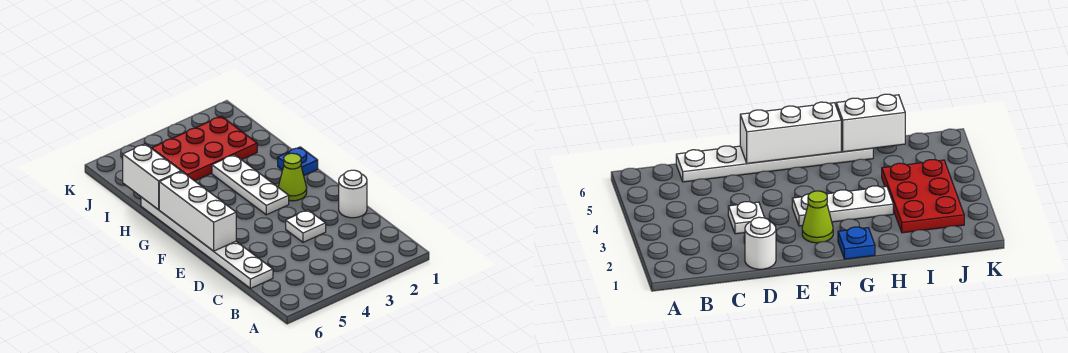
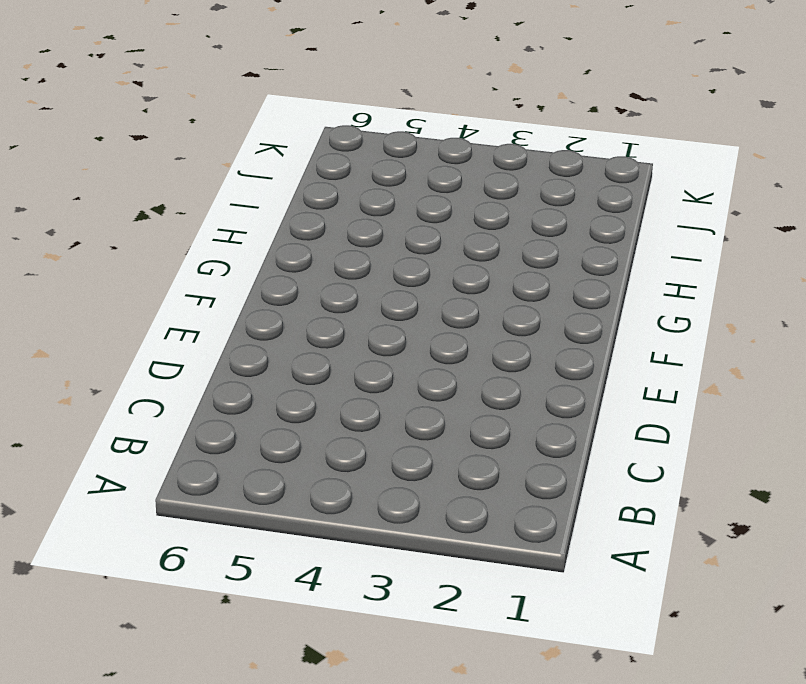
none -> white plate C6:H6 level 1
none -> white round brick D1 level 1

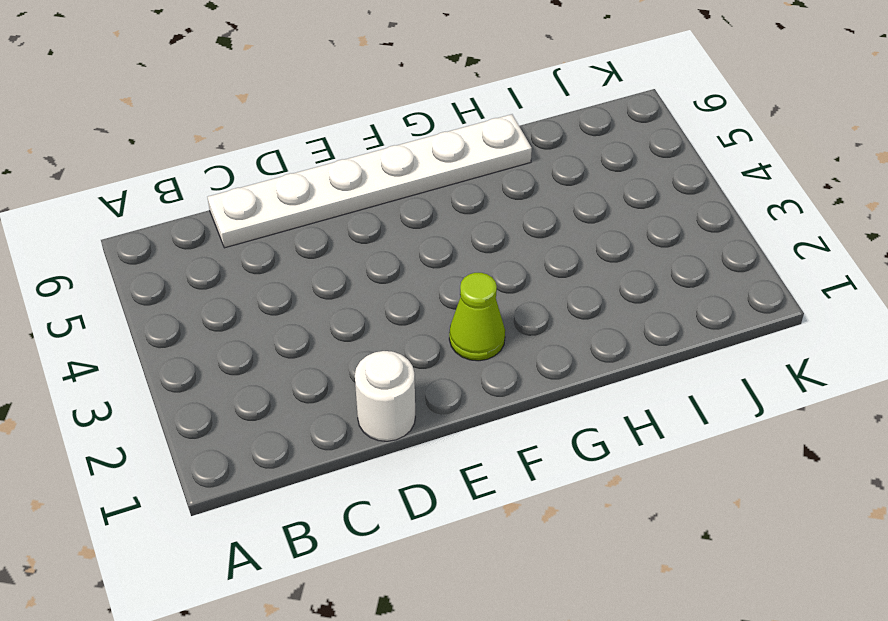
none -> white plate D3 level 1
none -> white plate F3:H3 level 1

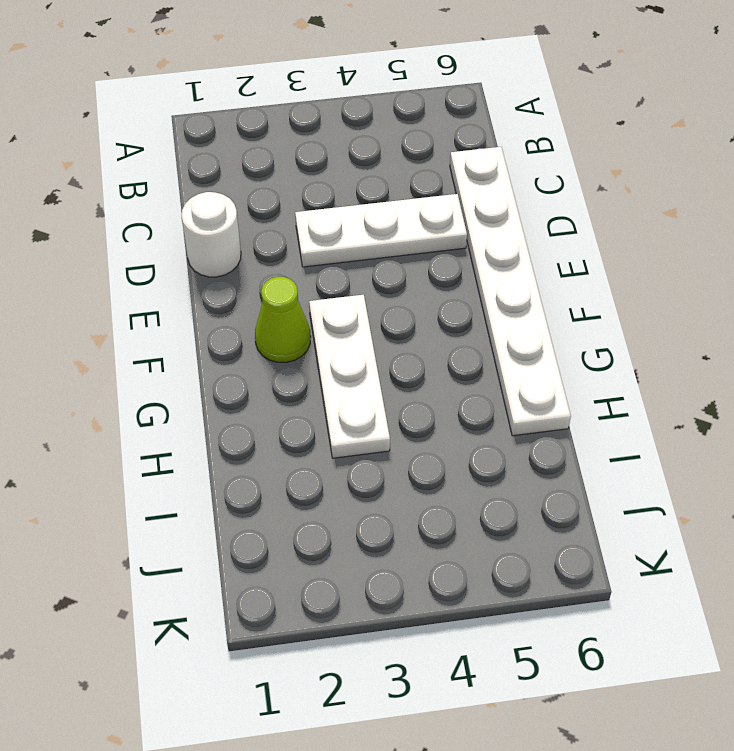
white plate D3:D5 level 1 -> white plate D3 level 1
none -> blue plate G1 level 1
none -> red plate I2:J4 level 1

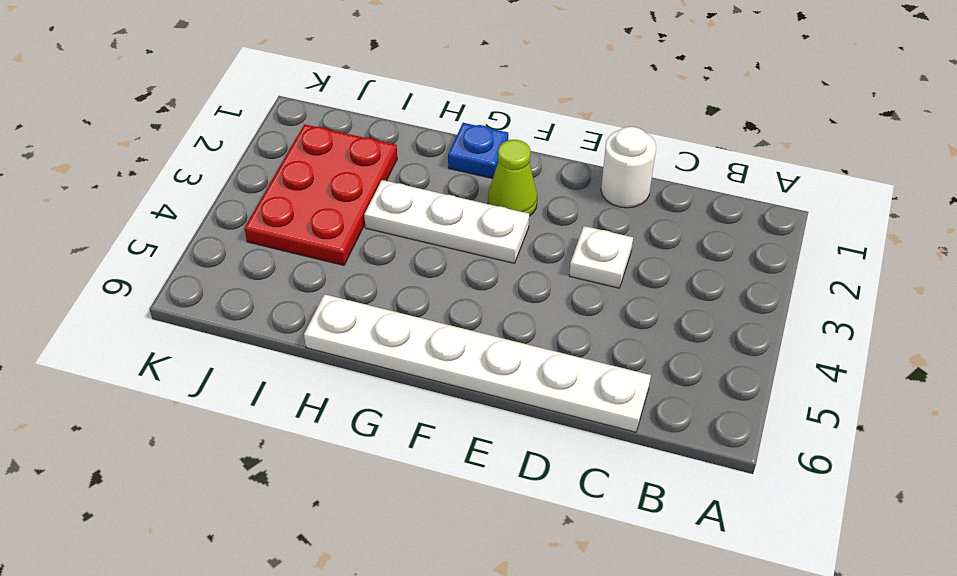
none -> white brick E6:G6 level 2
none -> white brick H6:I6 level 2

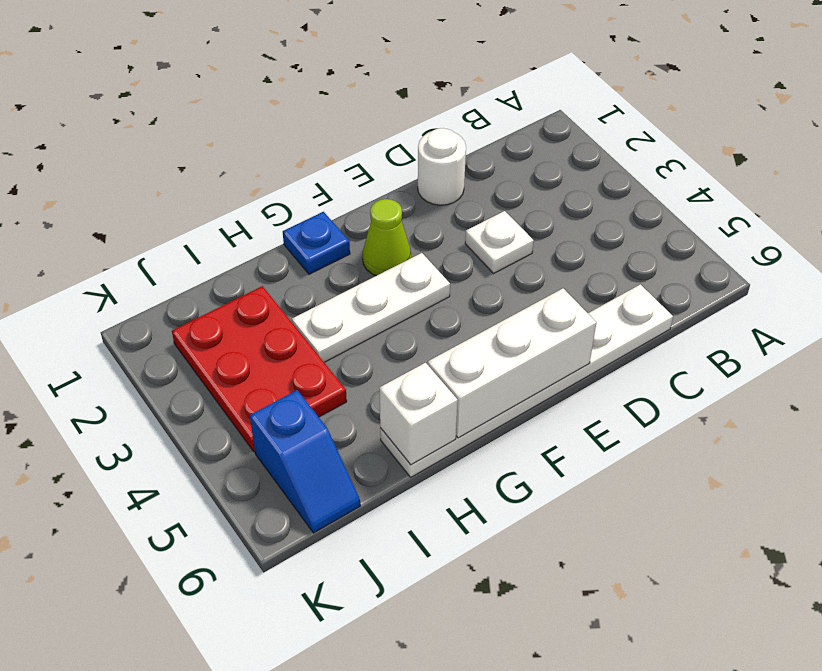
white brick H6 level 2 -> white brick H6:I6 level 2
blue slope J5:J6 level 1 top 5 -> none

